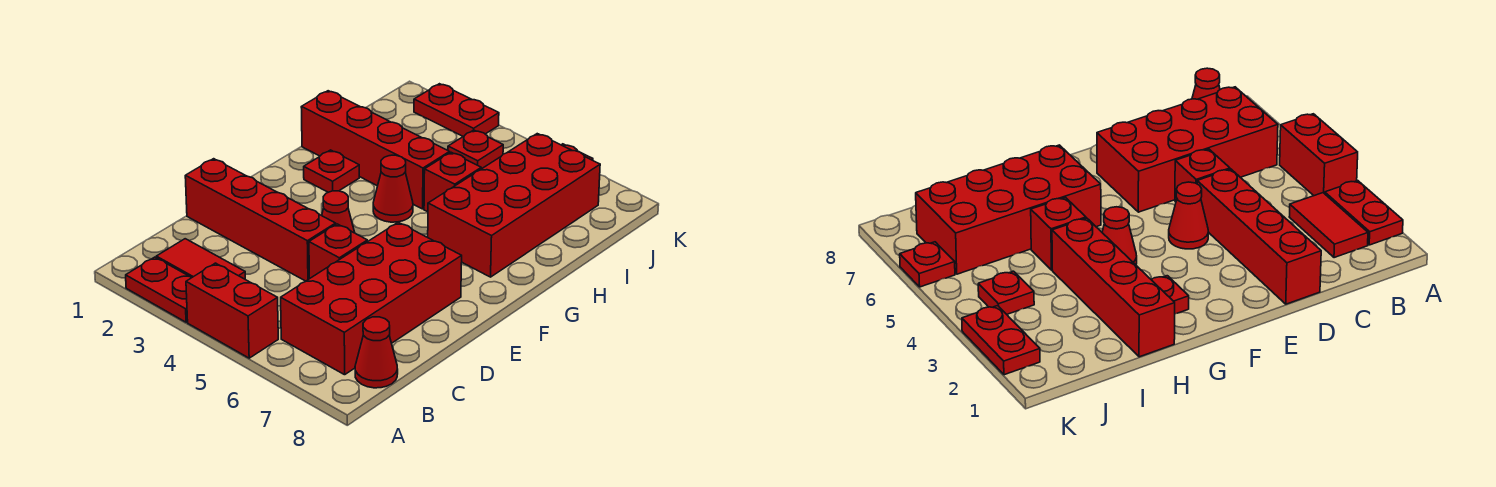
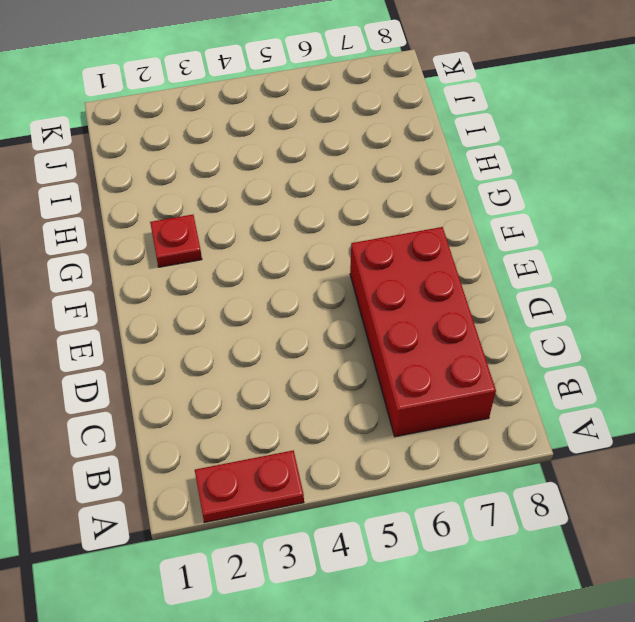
none -> red brick A4:A5 level 1
none -> red tile B2:B3 level 1
none -> red cone B8 level 1

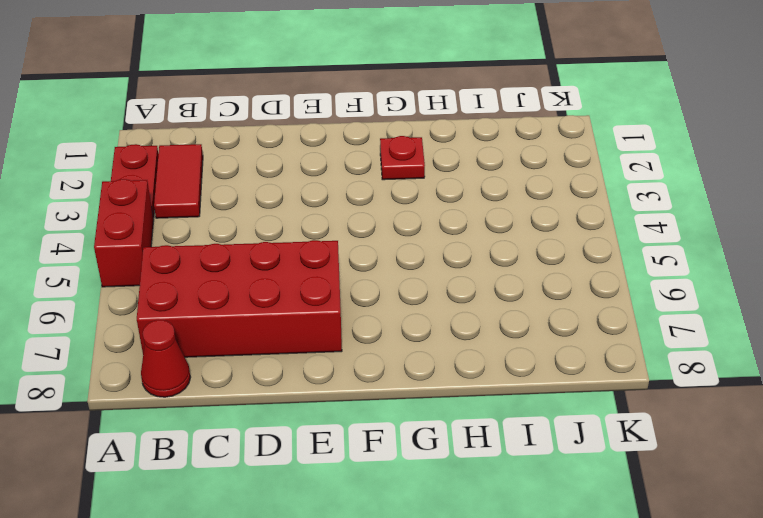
none -> red brick D1:D4 level 1
none -> red brick D5 level 1
none -> red cone E4 level 1

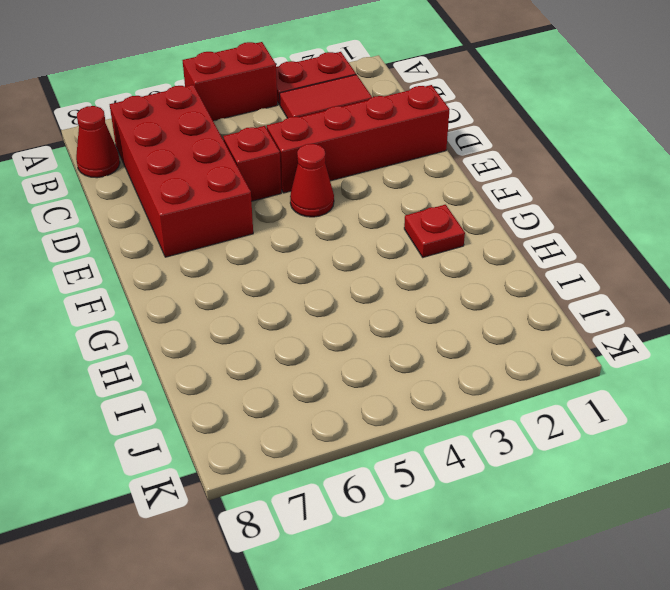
none -> red cone G4 level 1
none -> red brick G6:J7 level 1
none -> red brick H1:H4 level 1

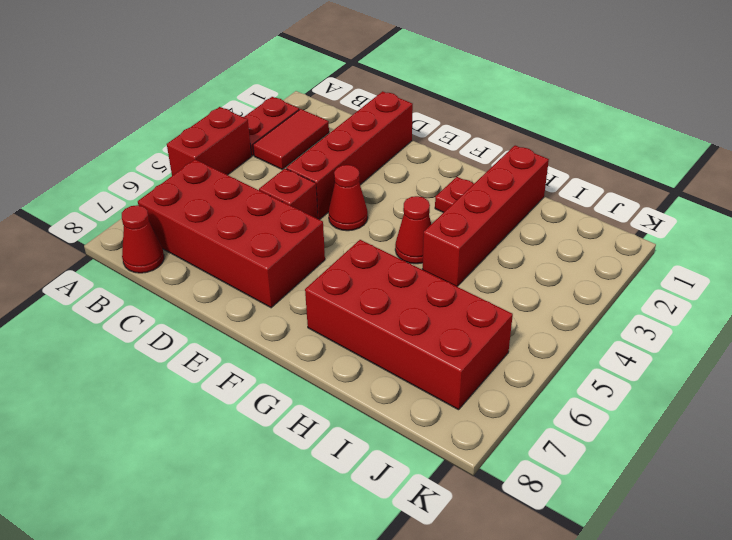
none -> red brick H5 level 1
none -> red plate J4 level 1
none -> red plate K2:K3 level 1

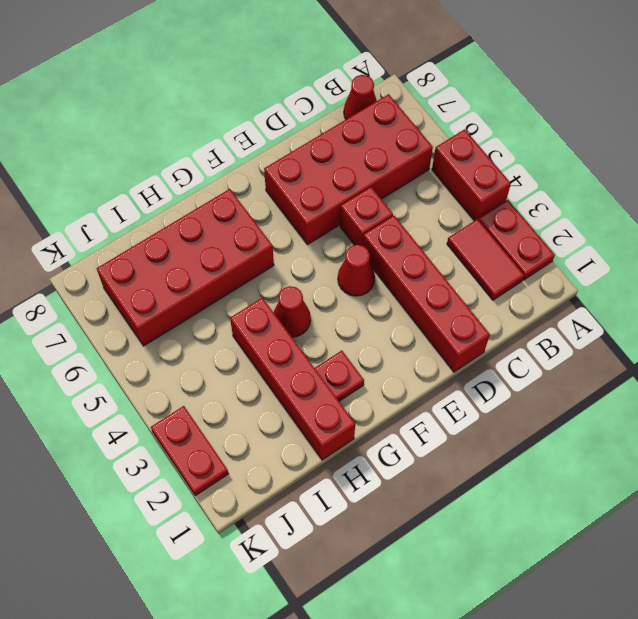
none -> red brick H5 level 1
none -> red plate J4 level 1
none -> red plate K6 level 1

